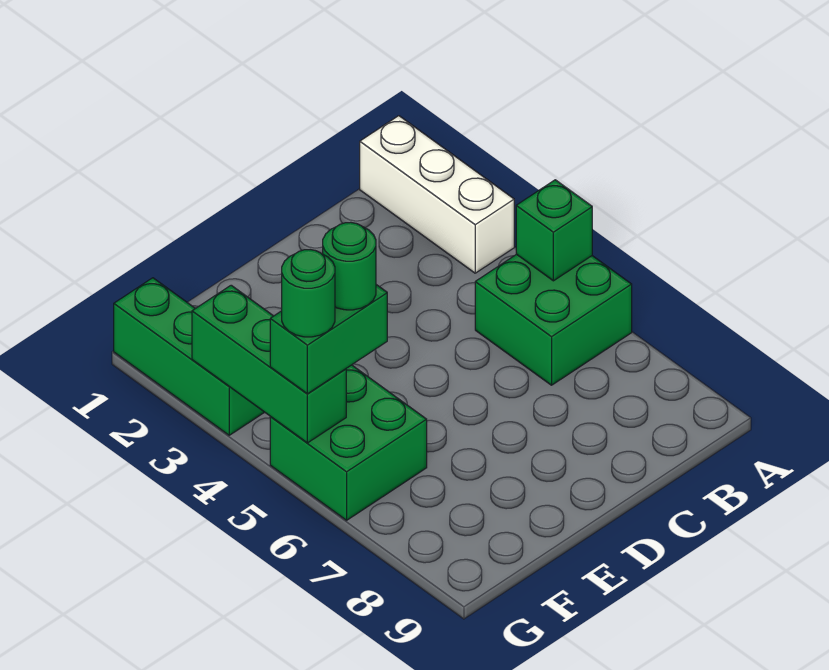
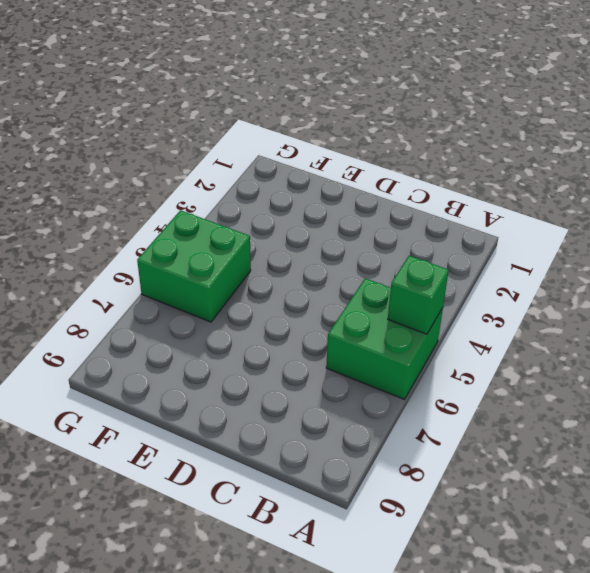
none -> white brick A1:A3 level 1
none -> green brick G1:G3 level 1

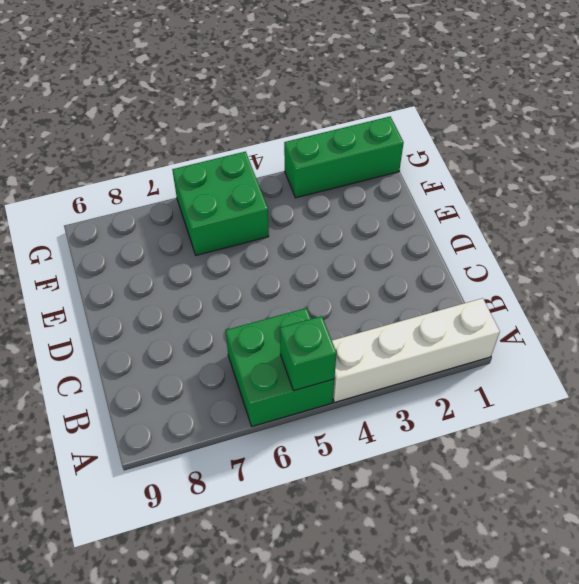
white brick A1:A4 level 1 -> white brick A1:A3 level 1
none -> green brick G3:G5 level 2
none -> green brick F5:G5 level 3

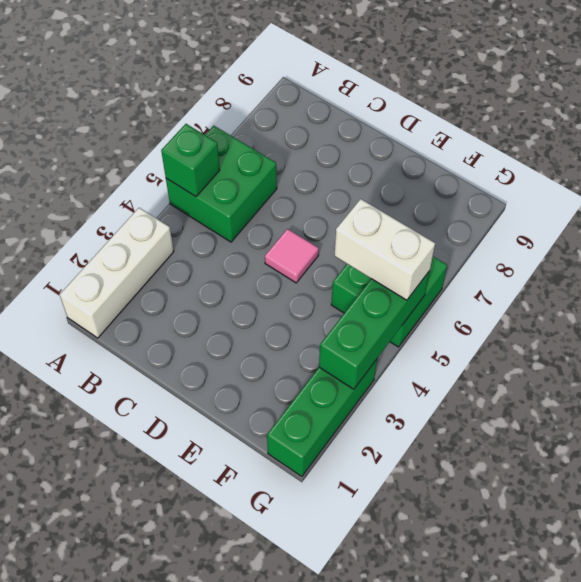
pink tile D5 level 1 -> none
white brick F5:G5 level 3 -> green brick F5:G5 level 3
none -> green round brick F5 level 4
none -> green round brick G5 level 4

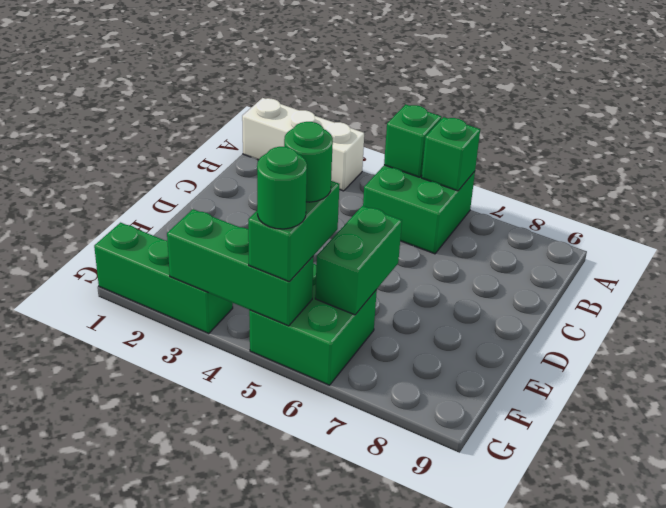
green brick A6 level 2 -> none
green brick E6:F6 level 2 -> none

